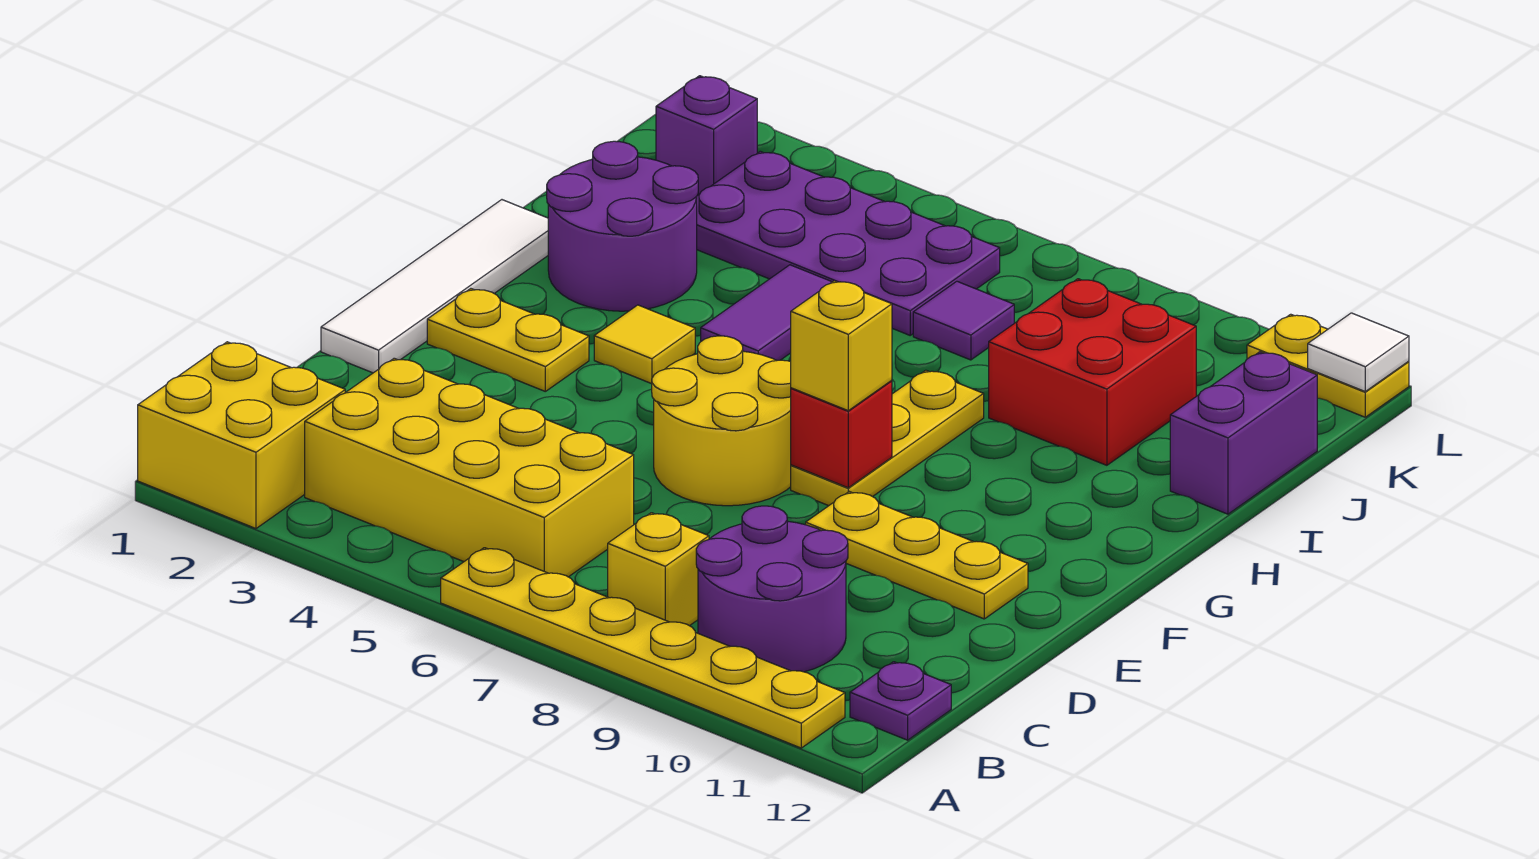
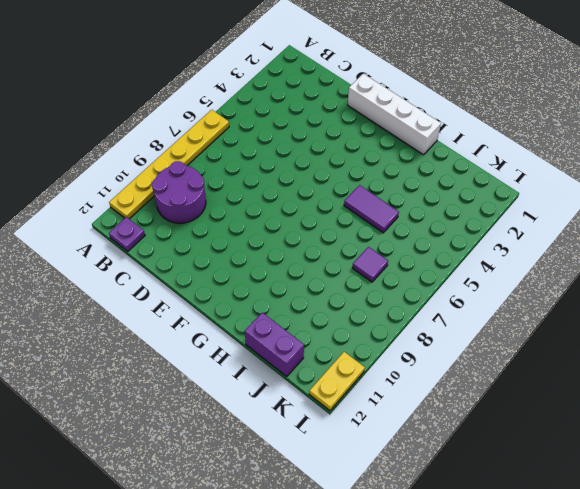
white brick E1:H1 level 1 -> white tile E1:H1 level 1
none -> yellow brick A1:B2 level 1
none -> yellow brick B3:C6 level 1
none -> yellow brick B8 level 1

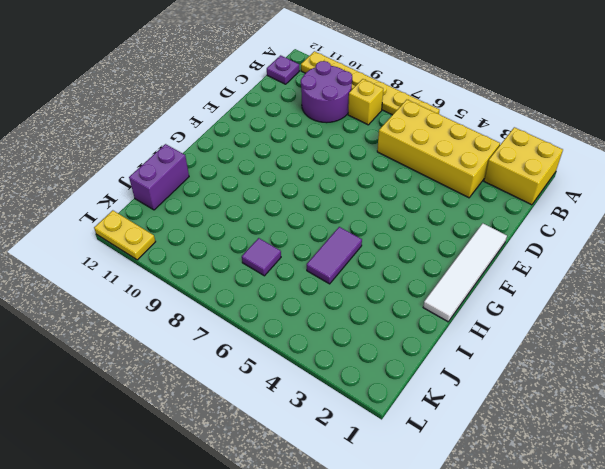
none -> yellow round brick E6:F7 level 1
none -> yellow plate E9:E11 level 1
none -> yellow plate F2:F3 level 1

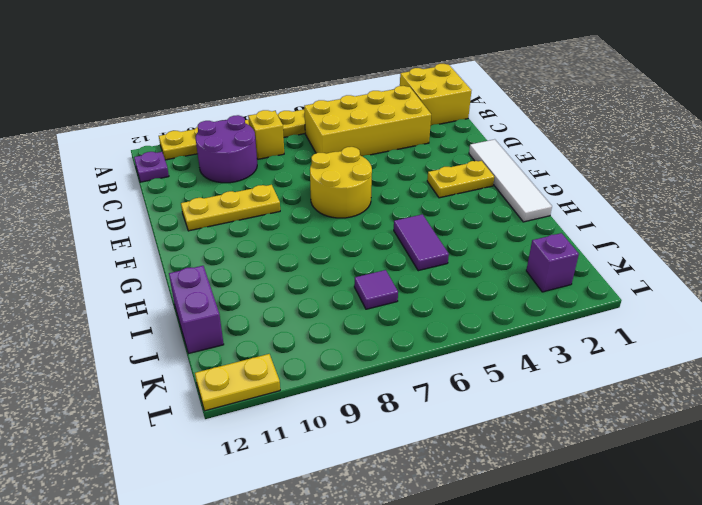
none -> yellow plate F8:H8 level 1
none -> yellow tile G4 level 1
none -> purple round brick H2:I3 level 1

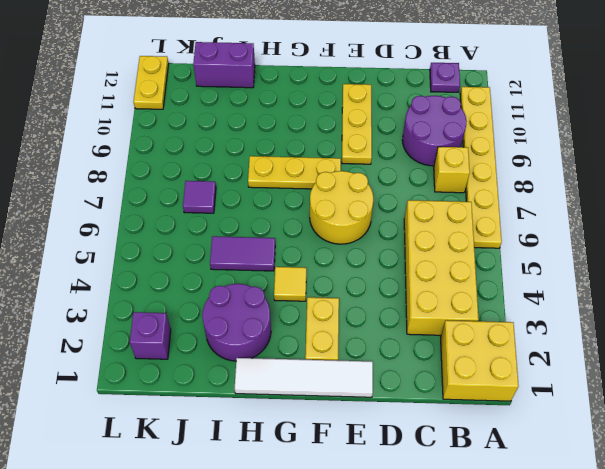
none -> red brick I9:J10 level 1
none -> purple plate J3:K6 level 1
none -> red brick F8 level 2

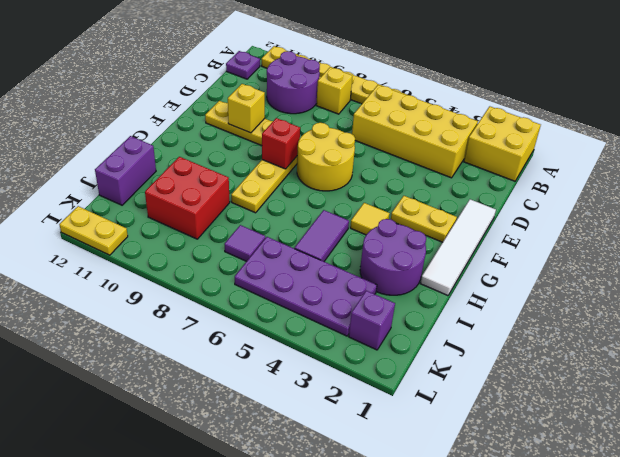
yellow brick E10 level 2 -> yellow brick F8 level 3
none -> white tile L12 level 2

